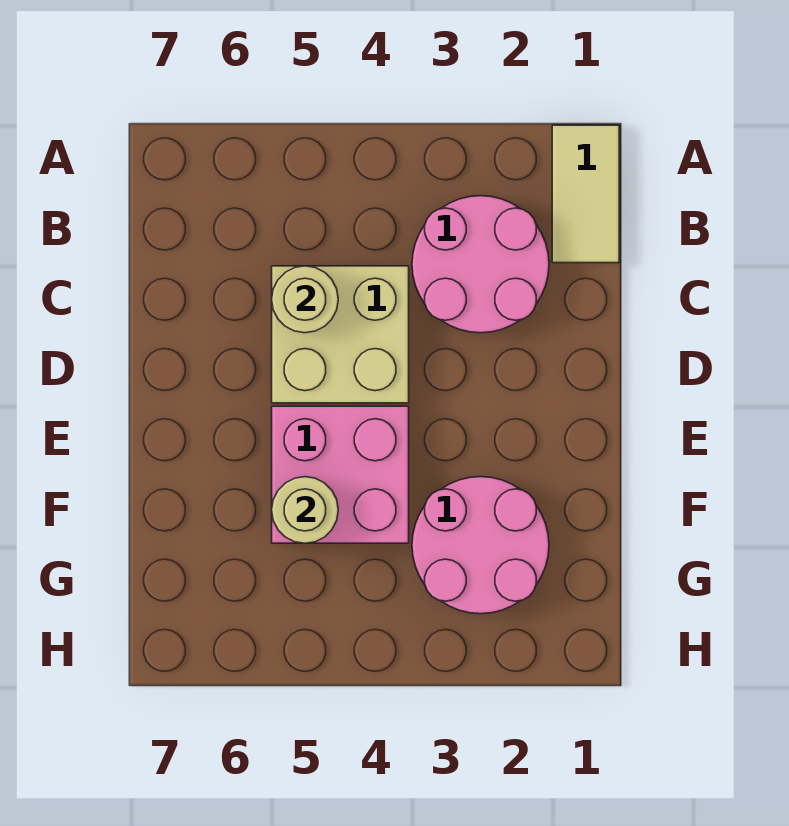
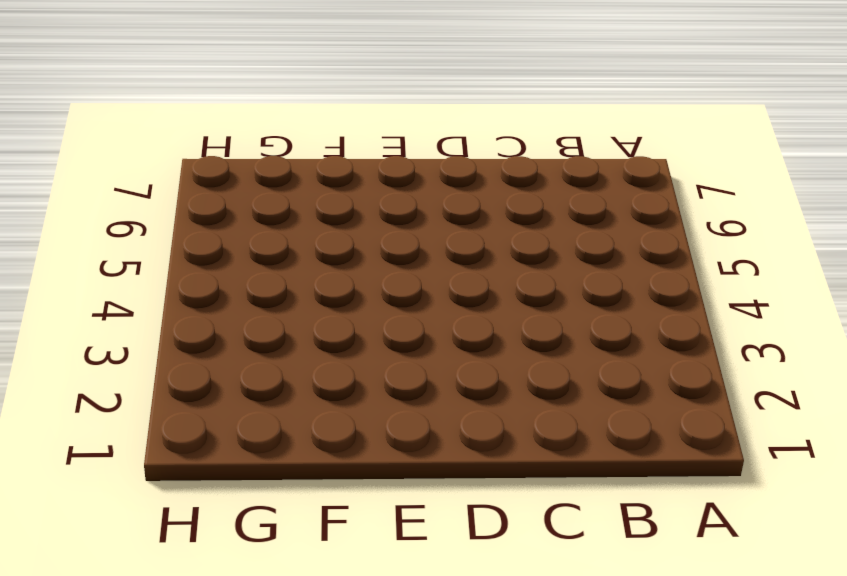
none -> tan tile A1:B1 level 1
none -> pink round brick B2:C3 level 1

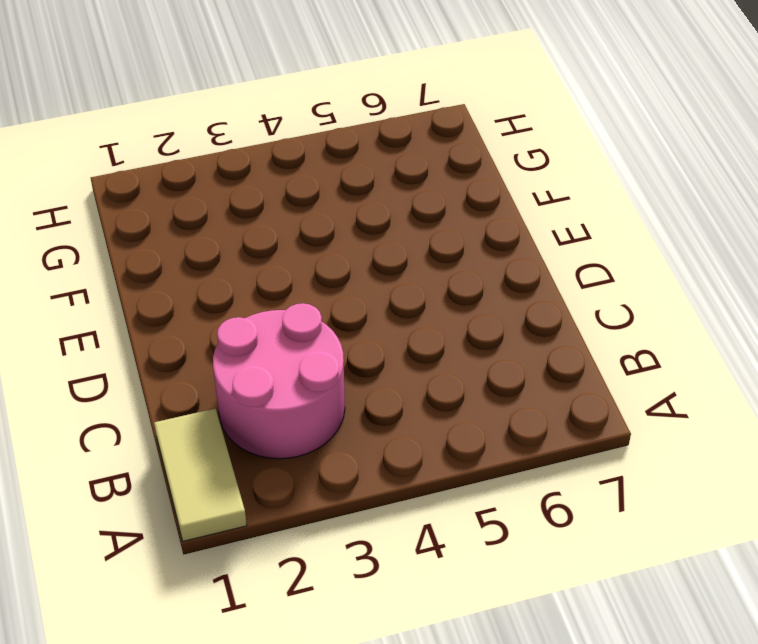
none -> tan brick C4:D5 level 1
none -> pink brick E4:F5 level 1

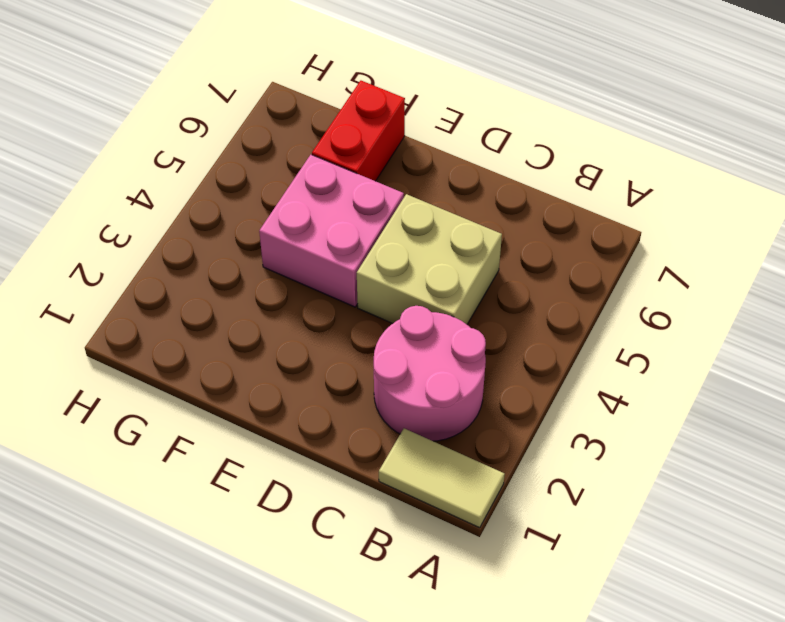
red brick F6:F7 level 1 -> none
none -> pink round brick F2:G3 level 1
none -> tan round brick C5 level 2

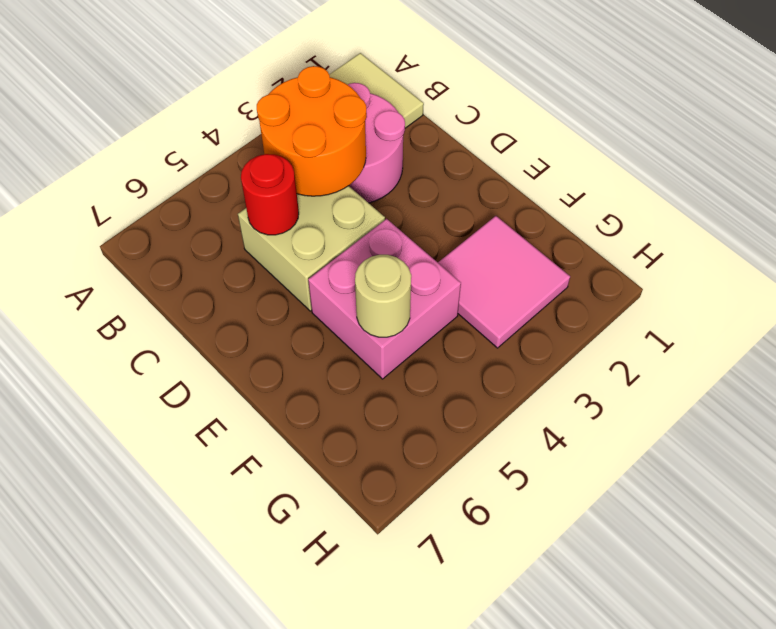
orange round brick B3:C4 level 2 -> none
red round brick C5 level 2 -> tan round brick C5 level 2
pink tile F2:G3 level 1 -> pink round brick F2:G3 level 1

